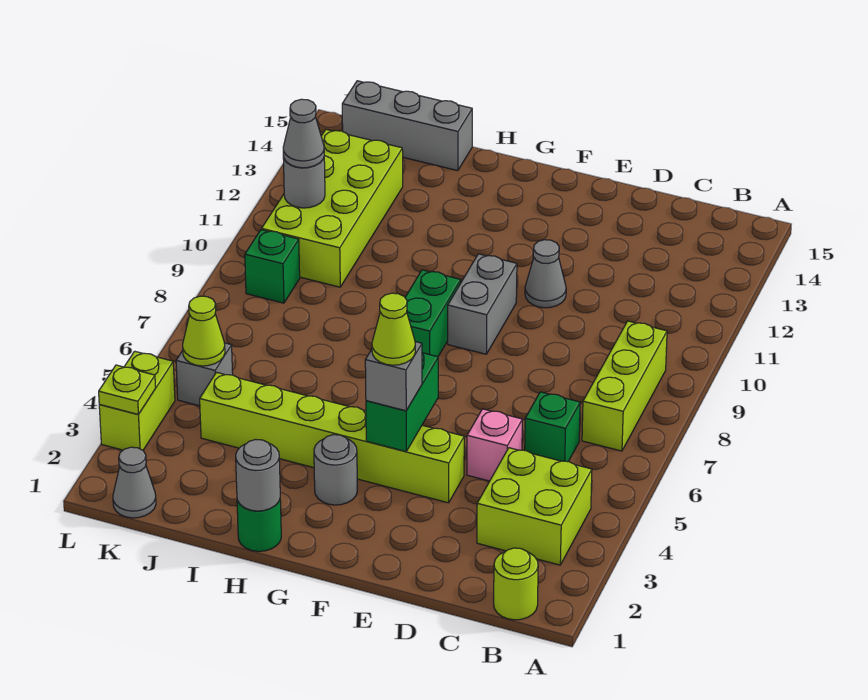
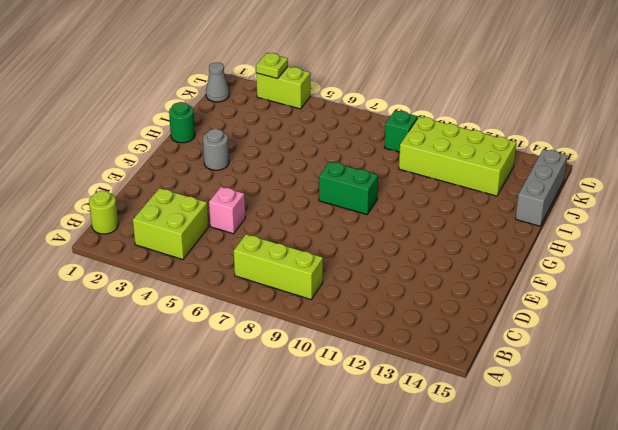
none -> green brick C6 level 1
none -> lime brick E4:J4 level 1
none -> grey cone E11 level 1

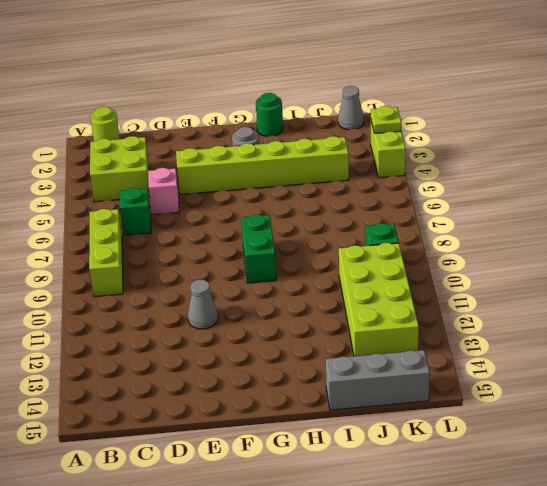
none -> grey brick F9:F10 level 1
none -> grey brick K5 level 1
none -> green brick F4:F5 level 2

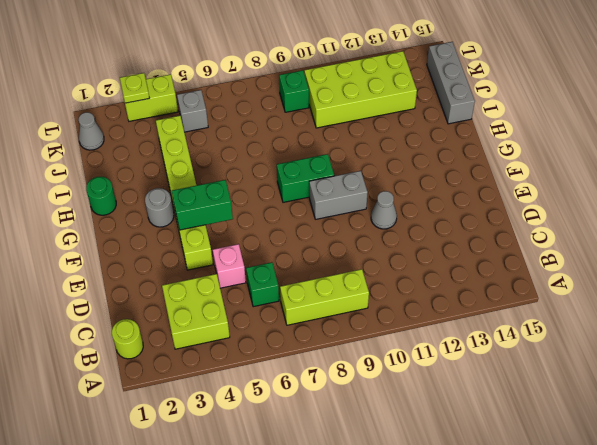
none -> grey round brick H1 level 2
none -> lime cone K5 level 2
none -> grey round brick K11 level 2

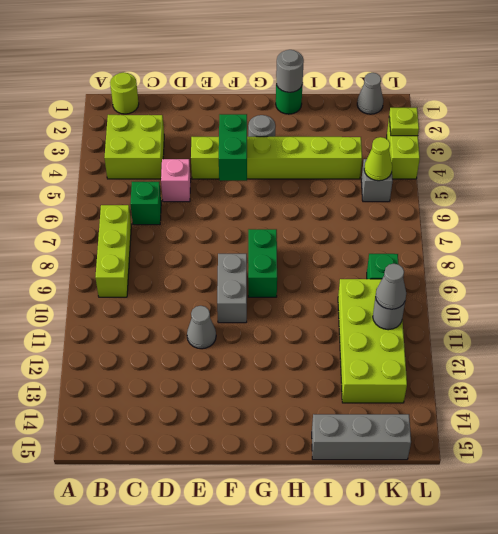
none -> grey brick F4 level 3
none -> lime cone F4 level 4

